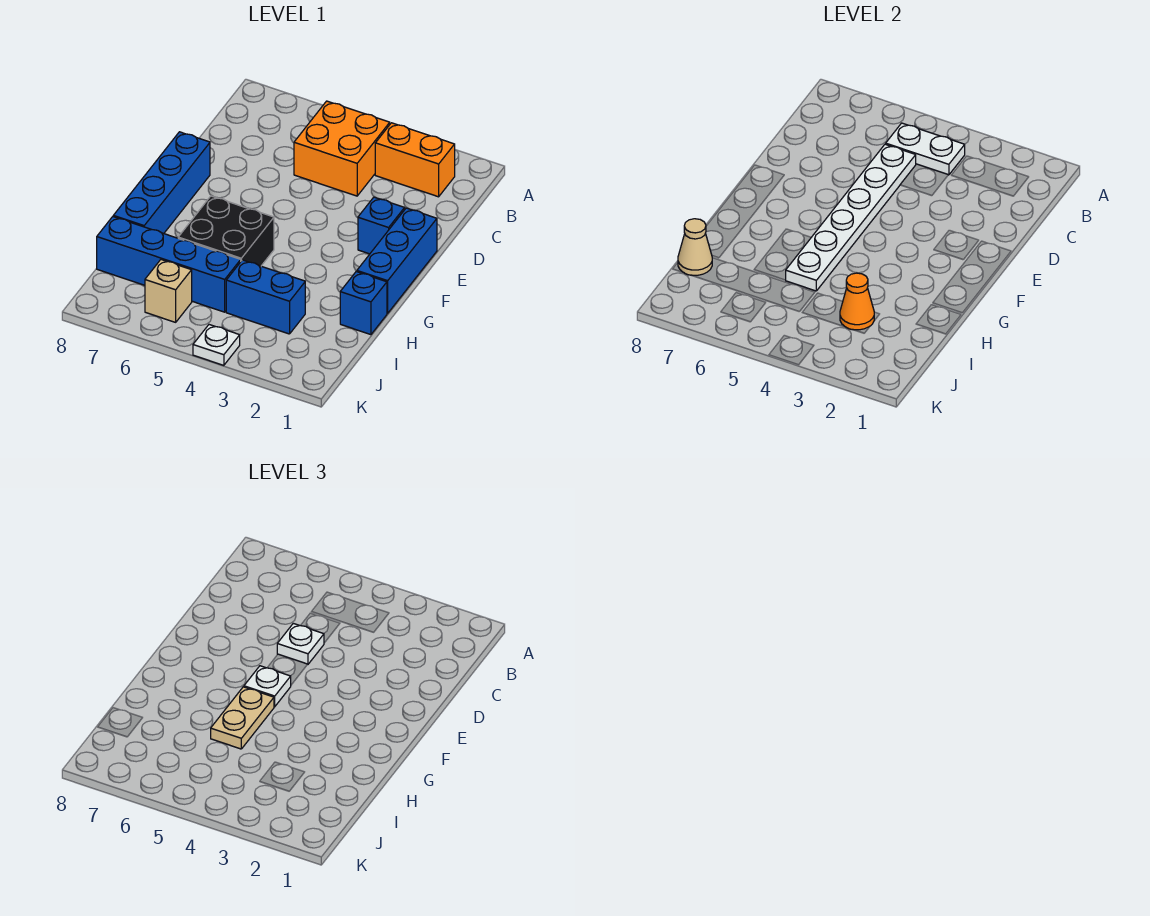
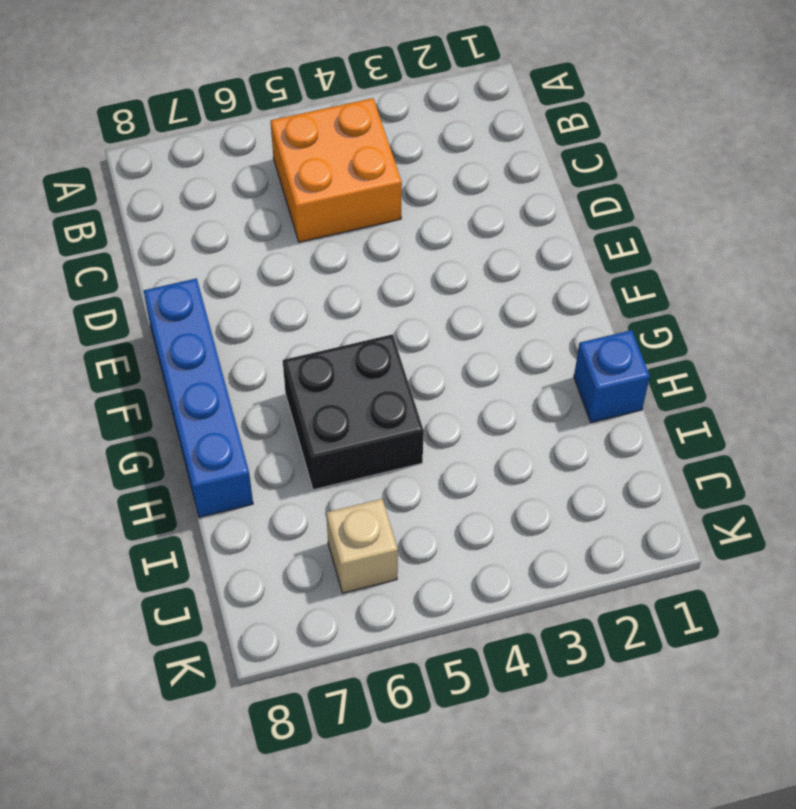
none -> orange brick B2:B3 level 1
none -> blue brick E1:G1 level 1
none -> blue brick E2 level 1

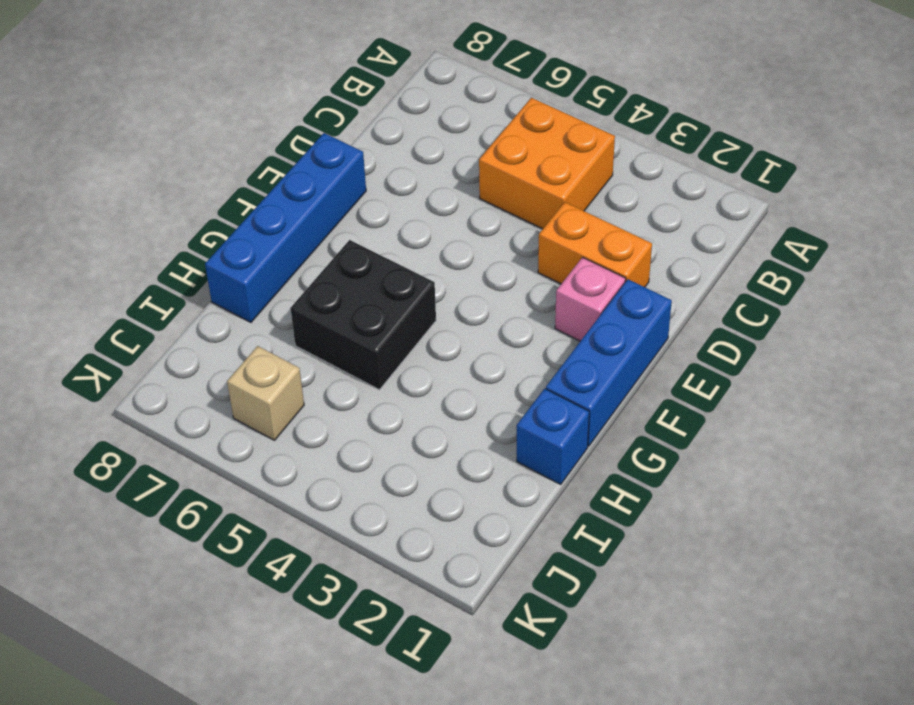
orange brick D2:D3 level 1 -> orange brick B2:B3 level 1
pink brick E2 level 1 -> blue brick E2 level 1
none -> blue brick I3:I4 level 1
none -> blue brick I5:I8 level 1
none -> white plate K4 level 1

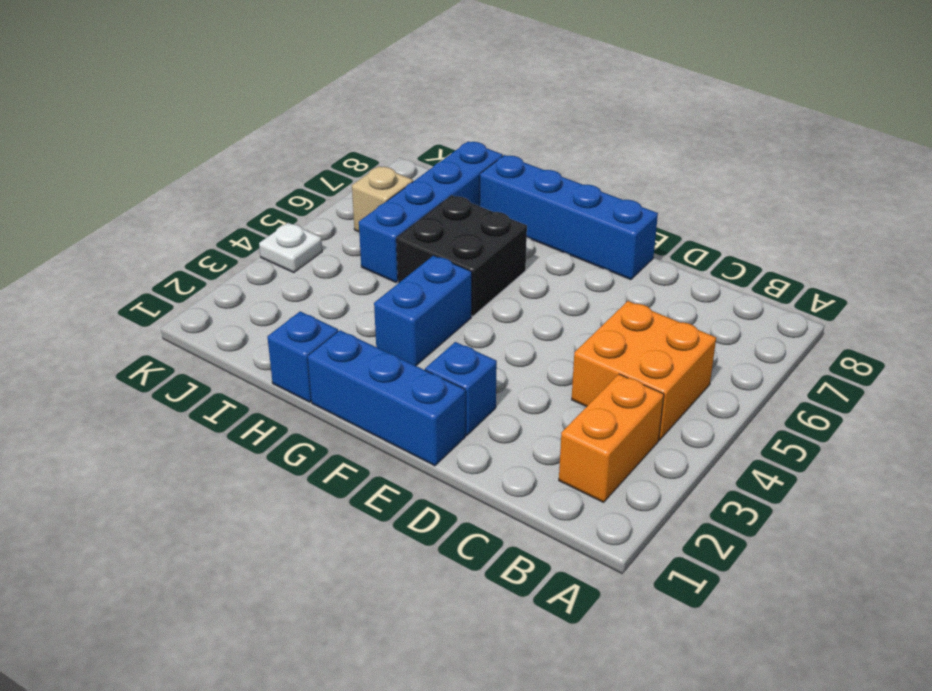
blue brick G3:G4 level 1 -> blue brick I3:I4 level 1
none -> white plate B4:B5 level 2
none -> white plate C5:H5 level 2
none -> orange cone I3 level 2

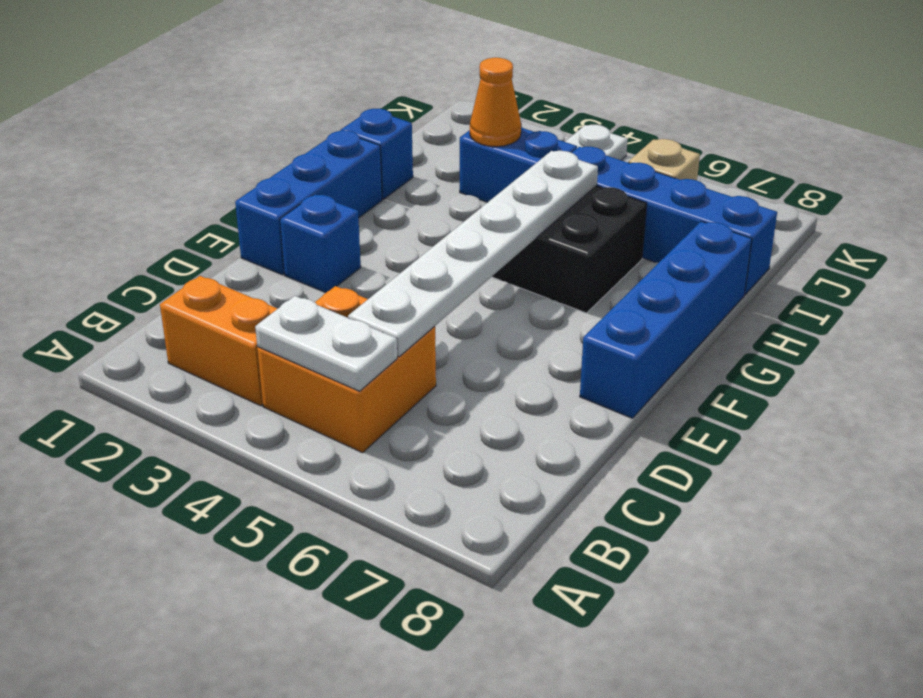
none -> tan cone I8 level 2
none -> white plate D5 level 3
none -> white plate F5 level 3

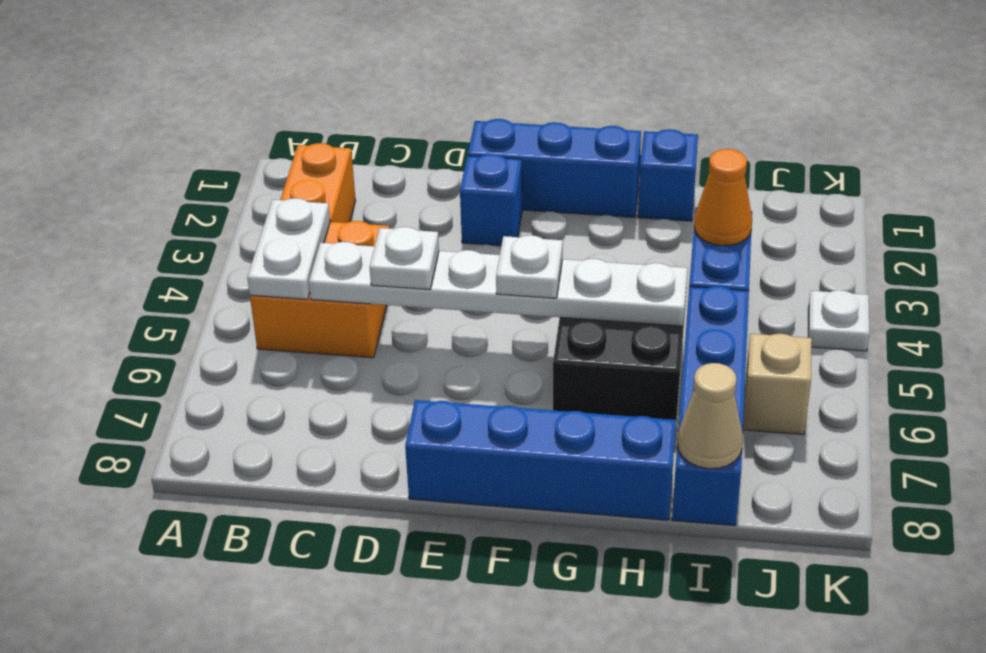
none -> tan plate G5:H5 level 3

